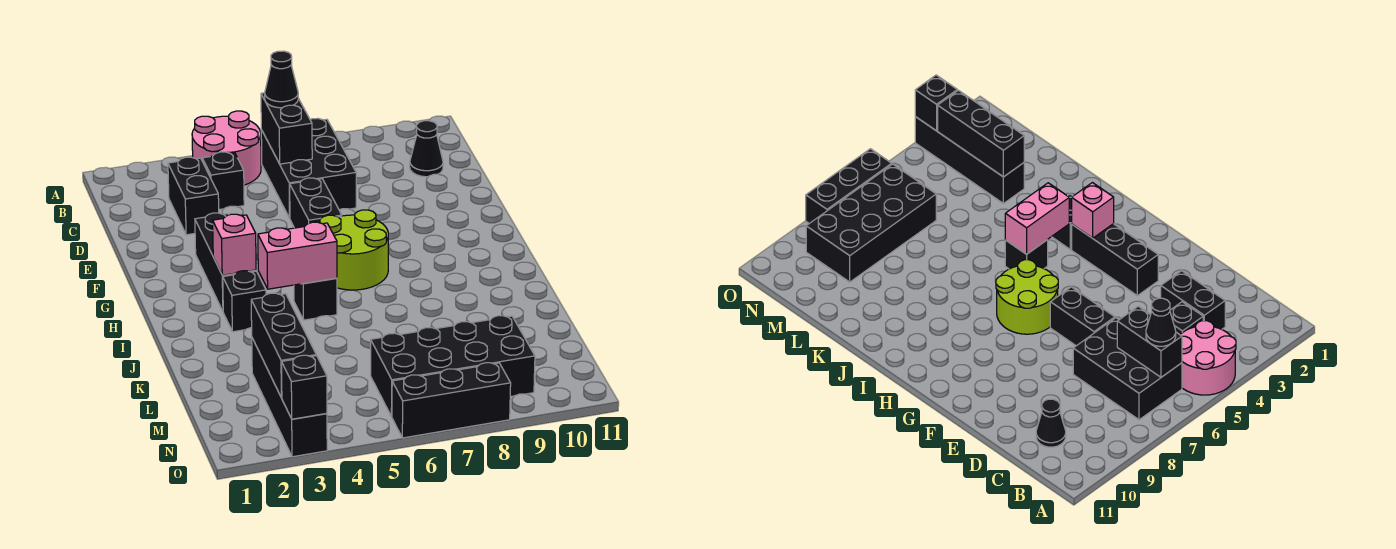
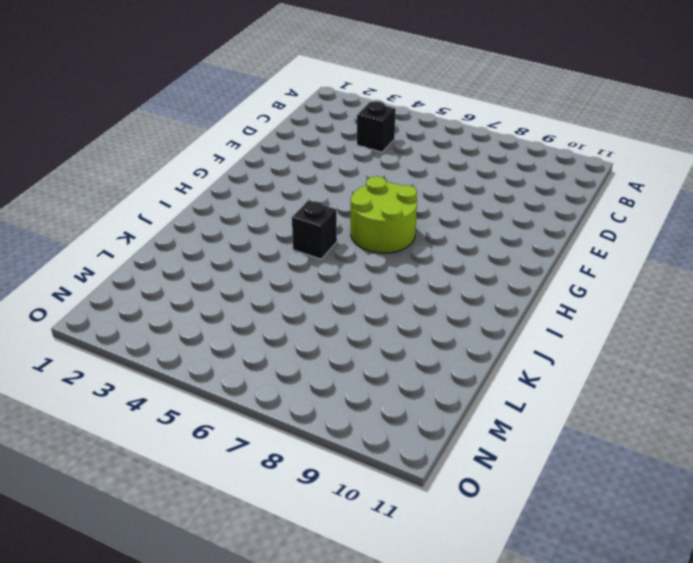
none -> pink round brick A4:B5 level 1
none -> black brick B6:D7 level 1
none -> black brick C3:D3 level 1

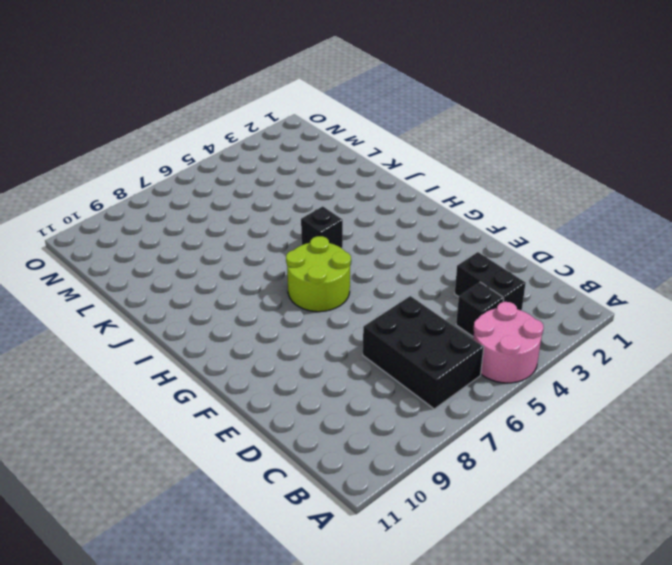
none -> black cone C10 level 1
none -> black brick E6:F6 level 1
none -> black brick F3:H3 level 1

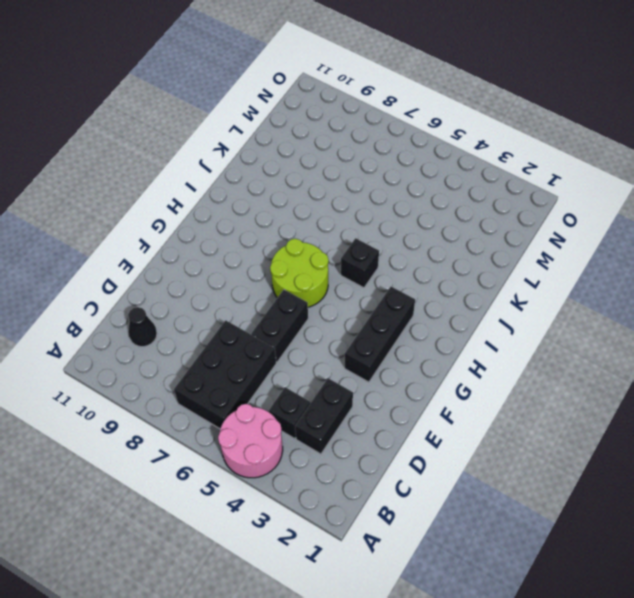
none -> black brick I3 level 1
none -> black brick L3:O3 level 1
none -> black brick M6:N9 level 1

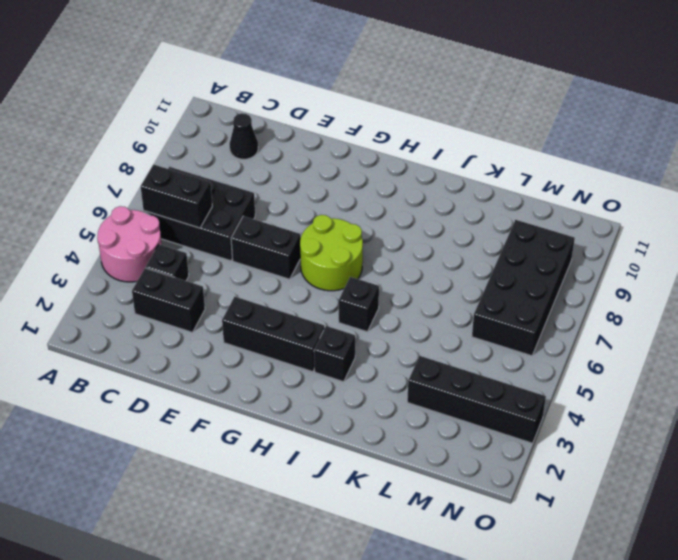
none -> black brick O6:O8 level 1
none -> pink brick H3 level 2
none -> pink brick I4:I5 level 2

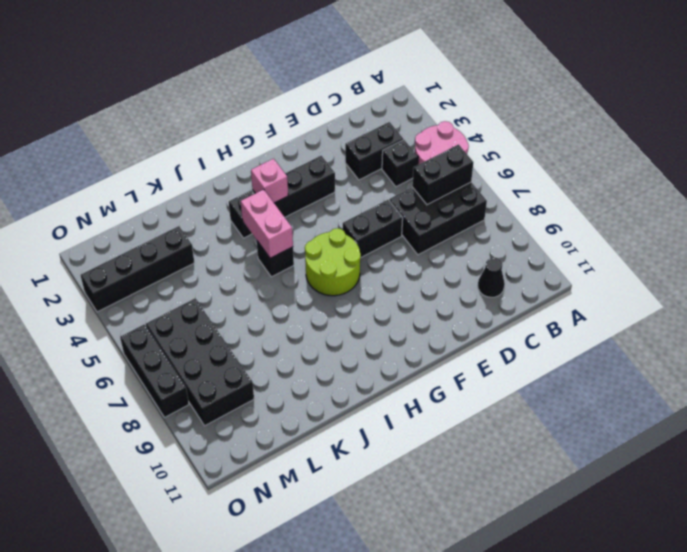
none -> black brick L3:N3 level 2
none -> black brick O3 level 2
none -> black cone B6 level 3

